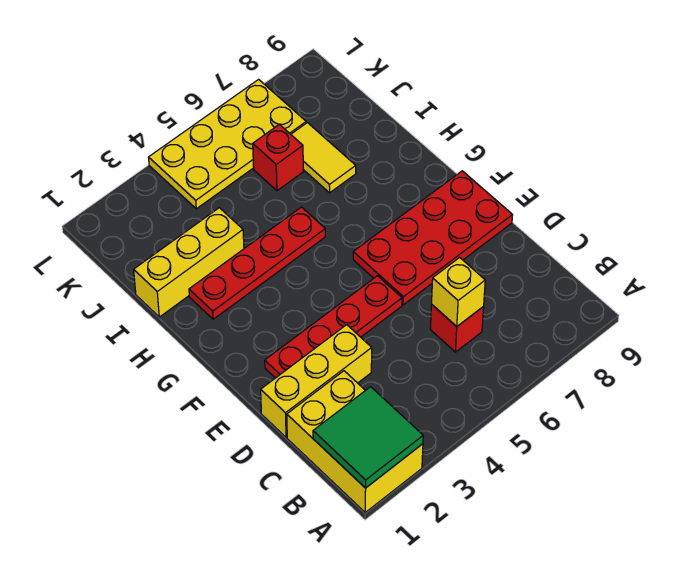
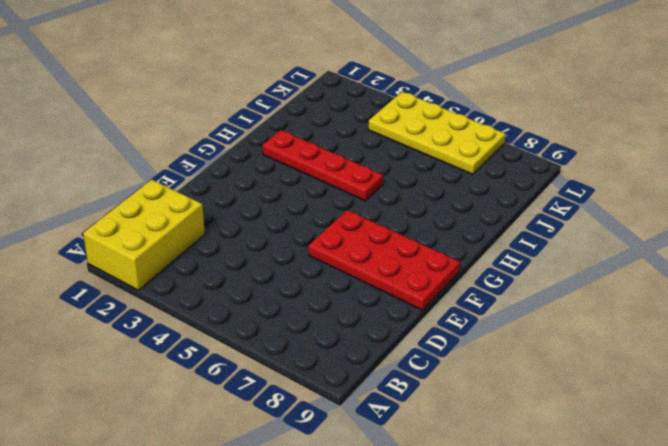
none -> red brick C6 level 1
none -> yellow brick D1:D3 level 1
none -> red plate E2:E5 level 1

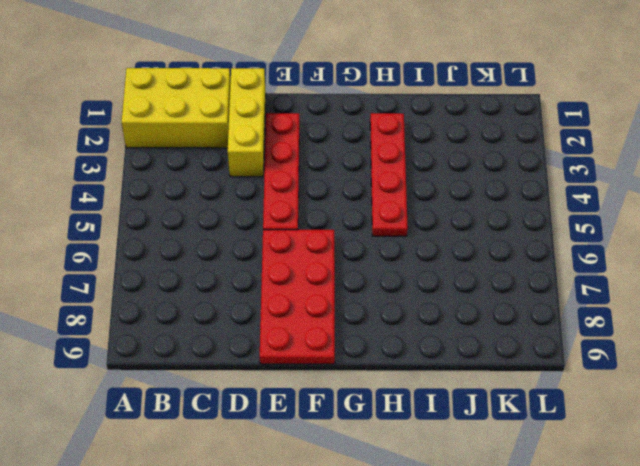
none -> red brick C6 level 1
none -> yellow brick I1:I3 level 1
none -> yellow tile I7:J7 level 1

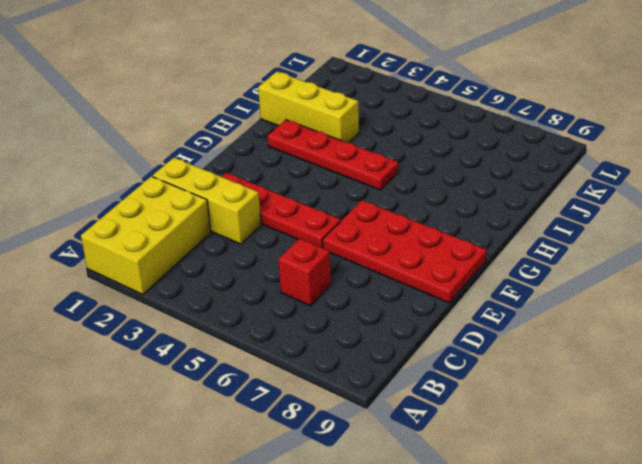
none -> yellow tile I7:J7 level 1
none -> red brick J6 level 1
none -> yellow plate K4:L7 level 1

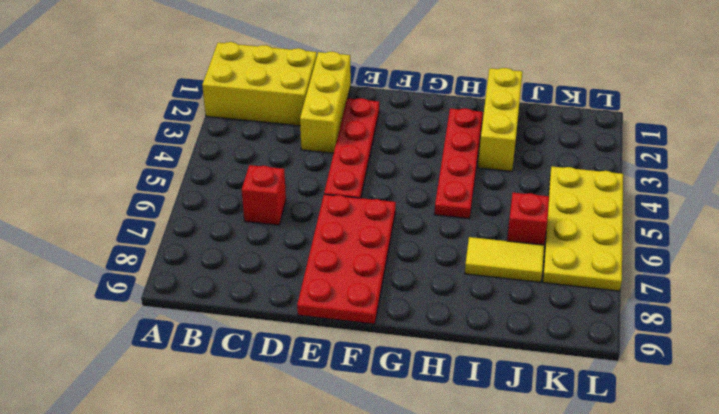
none -> green tile A1:B2 level 2
none -> yellow brick C6 level 2

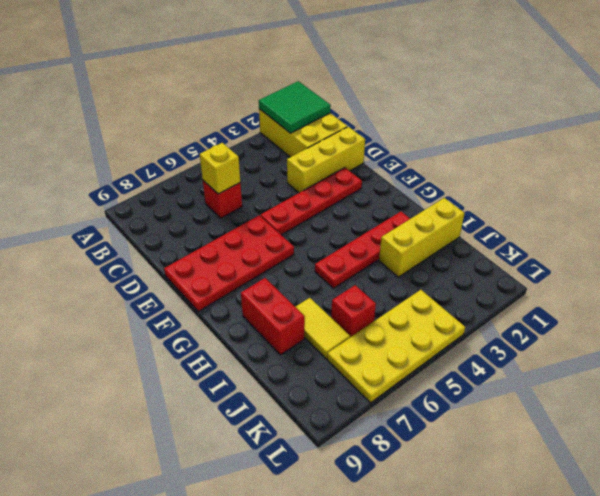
red brick H8:I8 level 1 -> none

